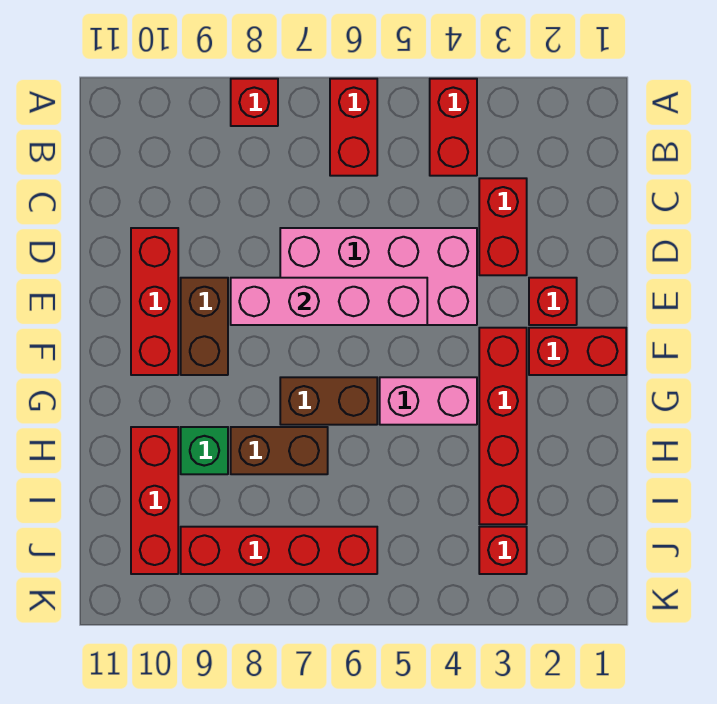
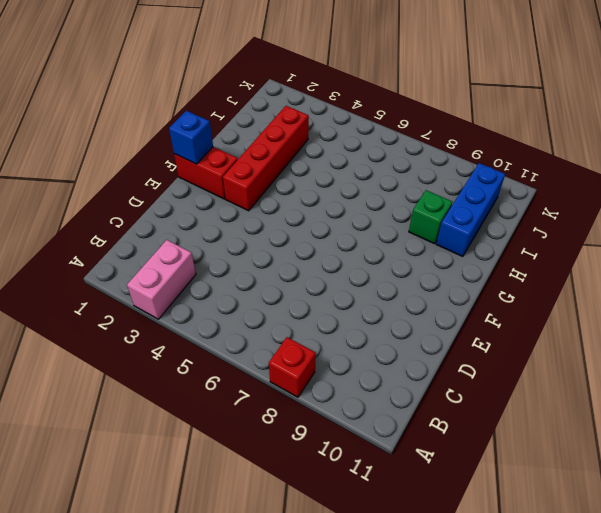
pink brick A3:B3 level 1 -> pink brick G4:G5 level 1
blue brick F1 level 2 -> none
blue brick H10:J10 level 1 -> red brick H10:J10 level 1
none -> red brick A4:B4 level 1
none -> red brick A6:B6 level 1
none -> red brick C3:D3 level 1

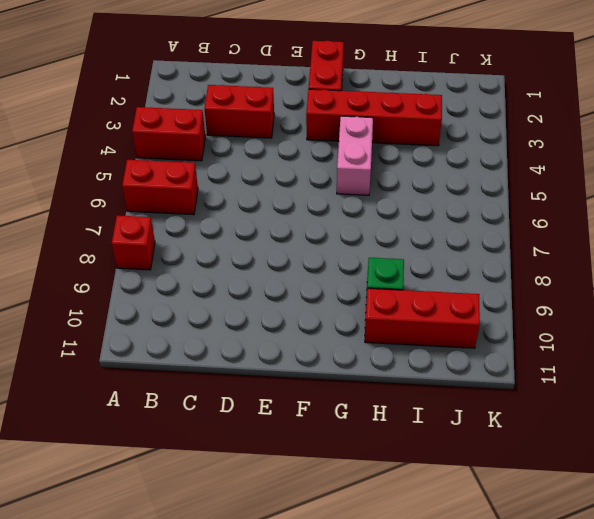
none -> pink brick D4:E7 level 1
none -> red brick D10:F10 level 1
none -> red brick E2 level 1

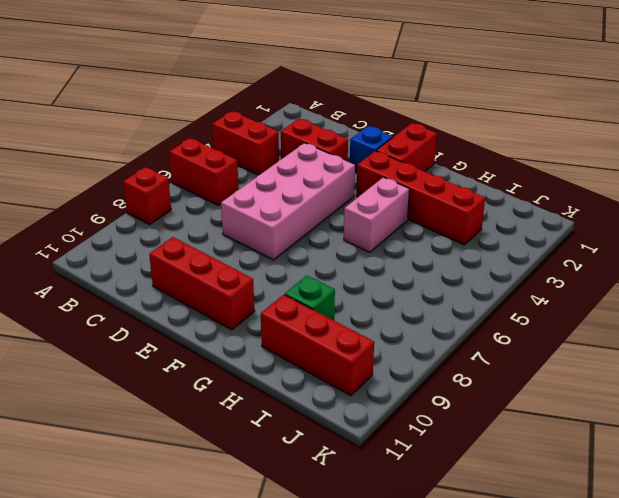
blue brick E2 level 1 -> red brick E2 level 1
none -> brown brick E9:F9 level 1
none -> brown brick G6:G7 level 1
none -> brown brick H7:H8 level 1

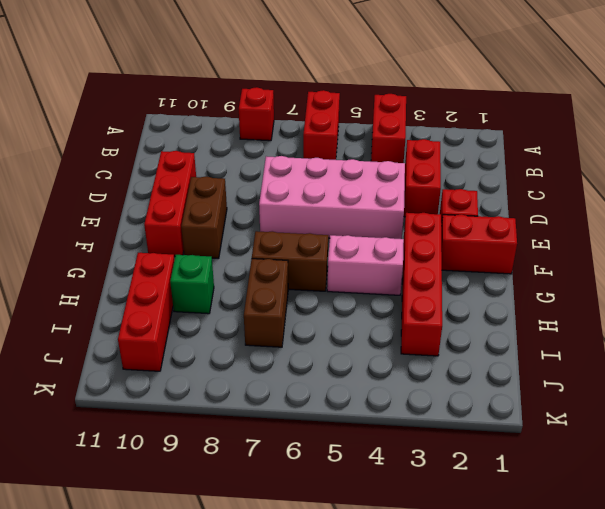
brown brick H7:I7 level 1 -> brown brick H7:H8 level 1
none -> red brick J3 level 1
none -> red brick J6:J9 level 1
none -> pink brick E5:E8 level 2

